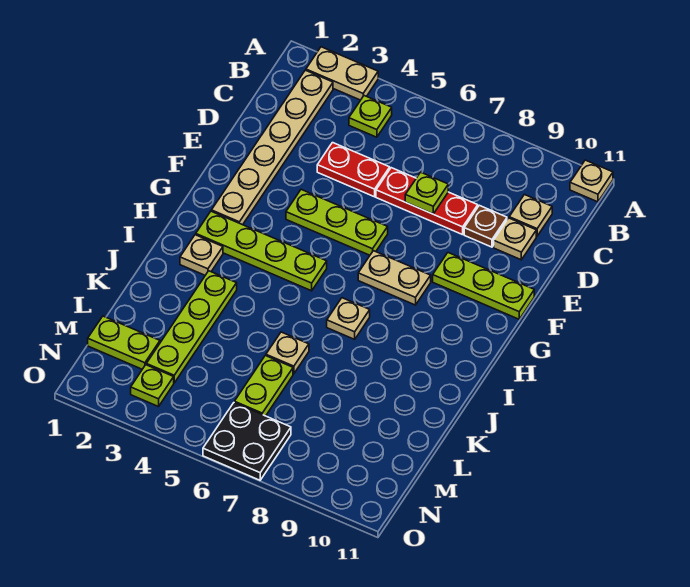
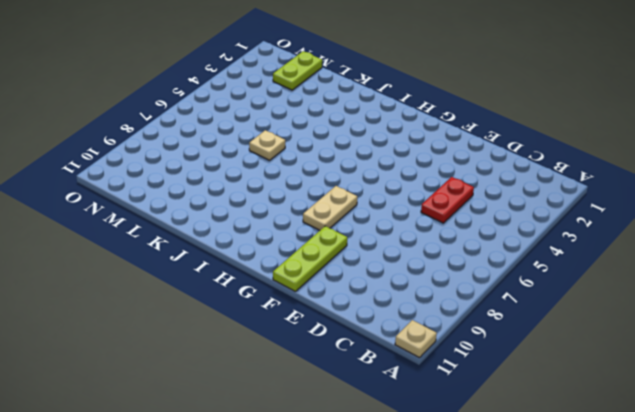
none -> tan plate A2:A3 level 1
none -> tan plate B2:G2 level 1
none -> lime plate B4 level 1

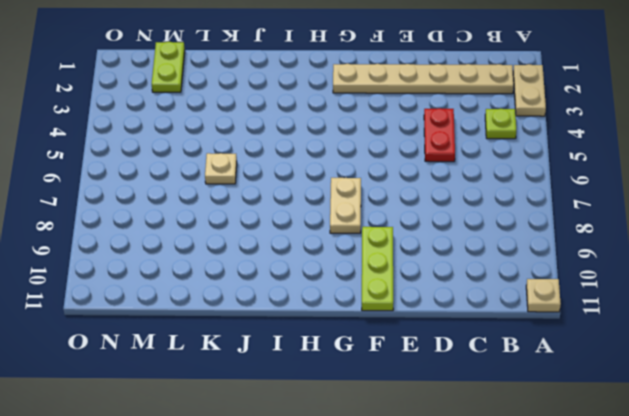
none -> tan plate C10 level 1
none -> red plate D6:D8 level 1
none -> brown plate D9 level 1

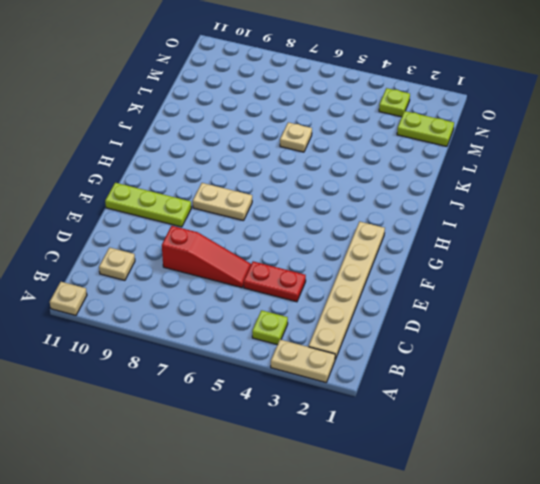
red slope D6:D8 level 1 top 8 -> red plate D6:D8 level 1
none -> brown plate D9 level 1
none -> tan plate D10 level 1
none -> lime plate F4:F6 level 1

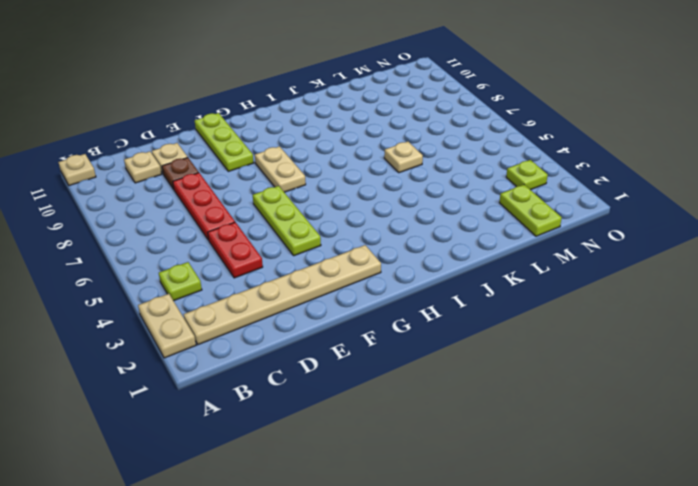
none -> lime plate H2:H5 level 1
none -> tan plate I2 level 1
none -> tan plate I7 level 1

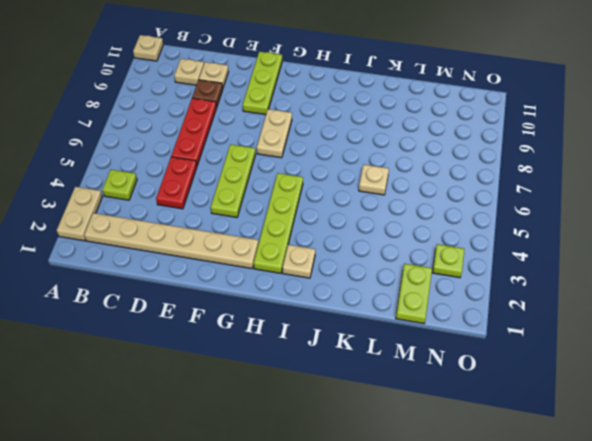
none -> tan plate I7 level 1
none -> lime plate J3:M3 level 1
none -> lime plate L6:M6 level 1

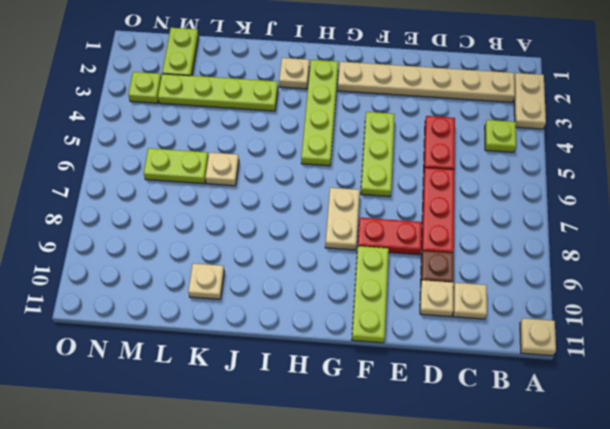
red plate E8:F8 level 1 -> none
tan plate K10 level 1 -> tan plate I7 level 1
none -> black plate N6:O7 level 1
none -> lime plate D7 level 2

